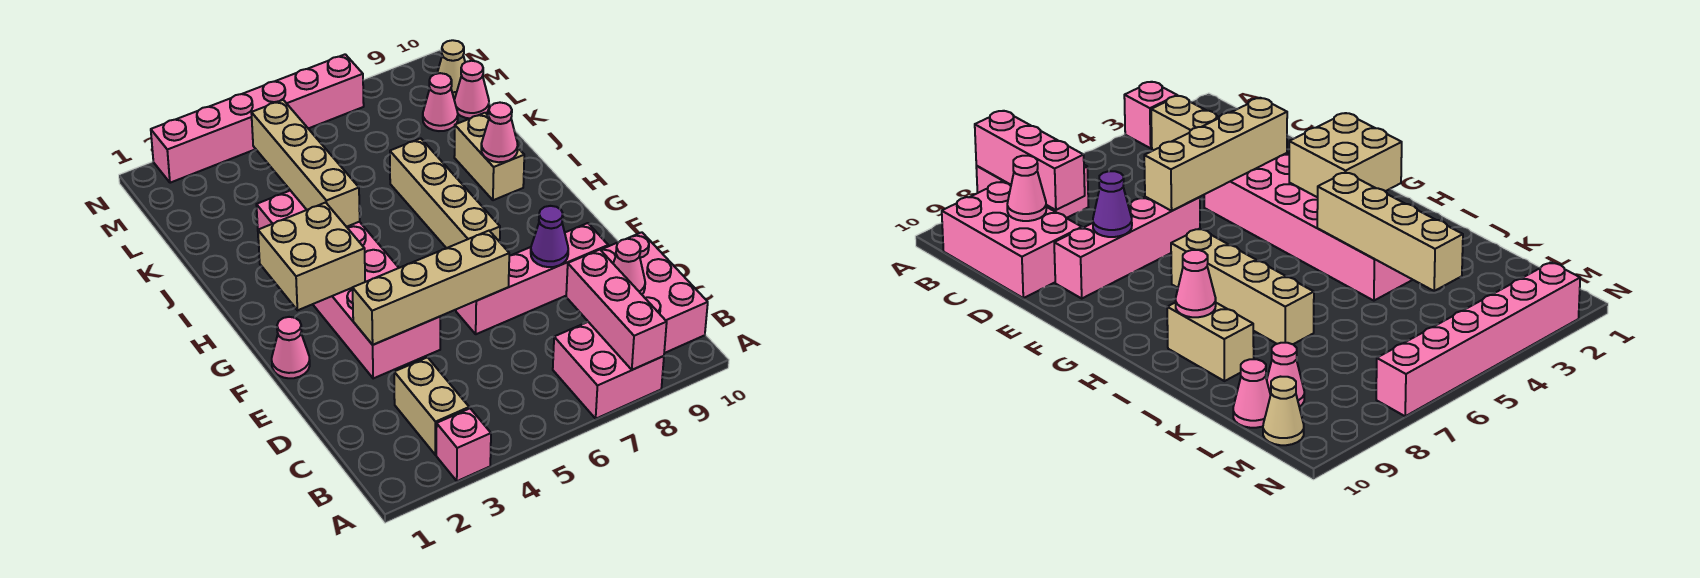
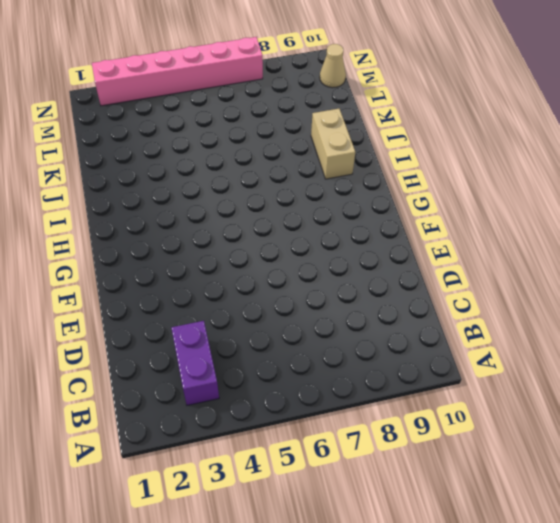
purple brick B3:C3 level 1 -> tan brick B3:C3 level 1
none -> pink brick A3 level 1
none -> pink brick A7:B8 level 1
none -> pink brick B9:D10 level 1

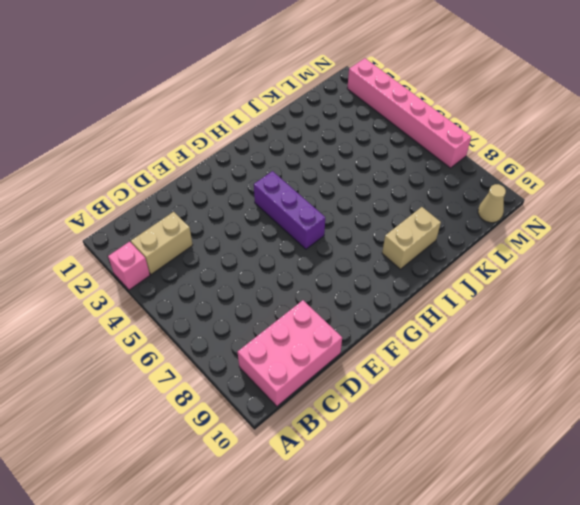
purple brick G4:G6 level 1 -> pink brick E3:J4 level 1
none -> pink brick A7:B8 level 1
none -> pink brick E6:E9 level 1
none -> pink cone F1 level 1

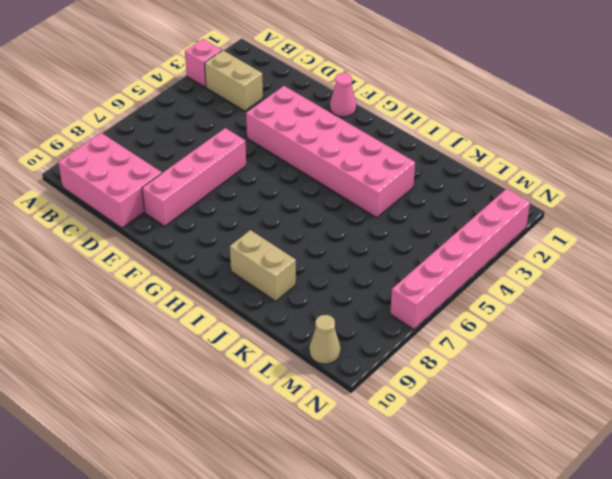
none -> pink brick A7:B8 level 1
none -> tan brick G7:J7 level 1
none -> pink cone L9 level 1

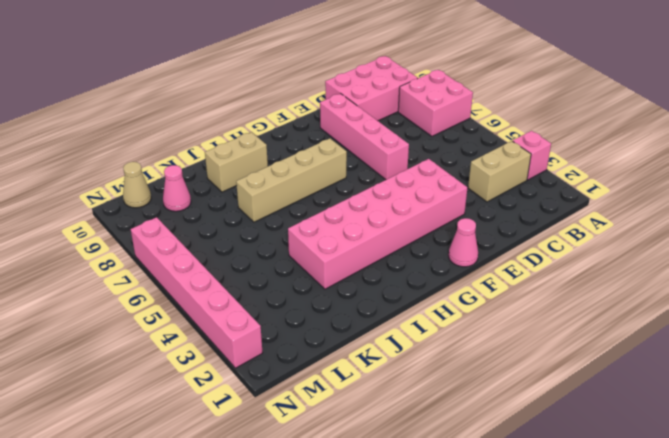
none -> pink cone L10 level 1
none -> pink brick A8:C8 level 2
none -> pink cone C9 level 2

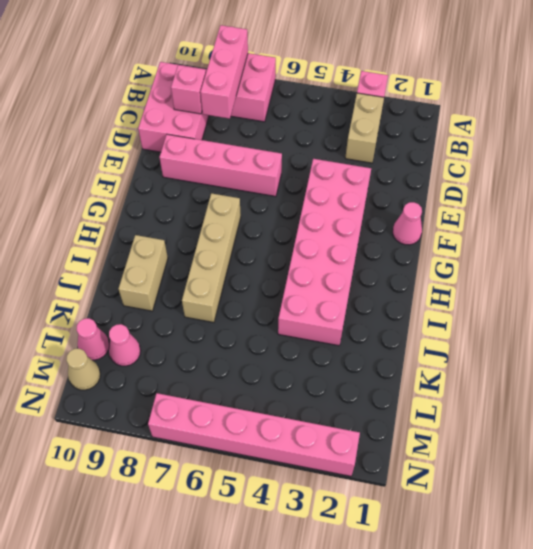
pink brick C9 level 2 -> pink cone C9 level 2
none -> tan brick E3:E6 level 2
none -> purple cone E8 level 2
none -> tan brick G2:H3 level 2

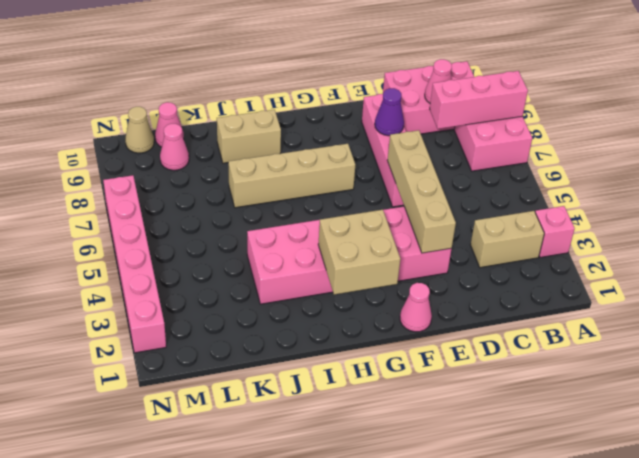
none -> tan brick I4:L4 level 2
none -> pink cone I9 level 2

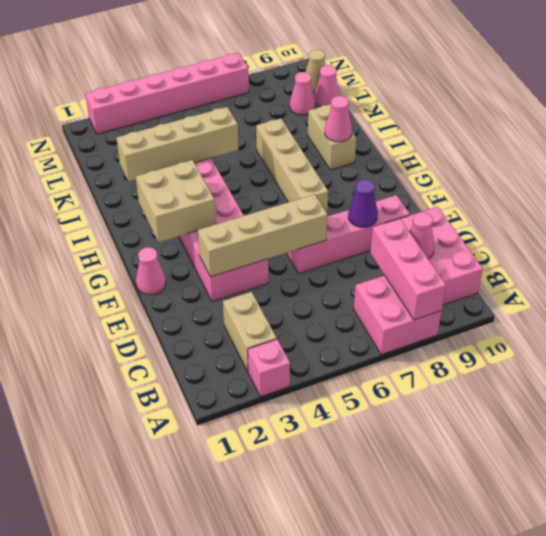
tan brick J2:J5 level 2 -> tan brick I4:L4 level 2

